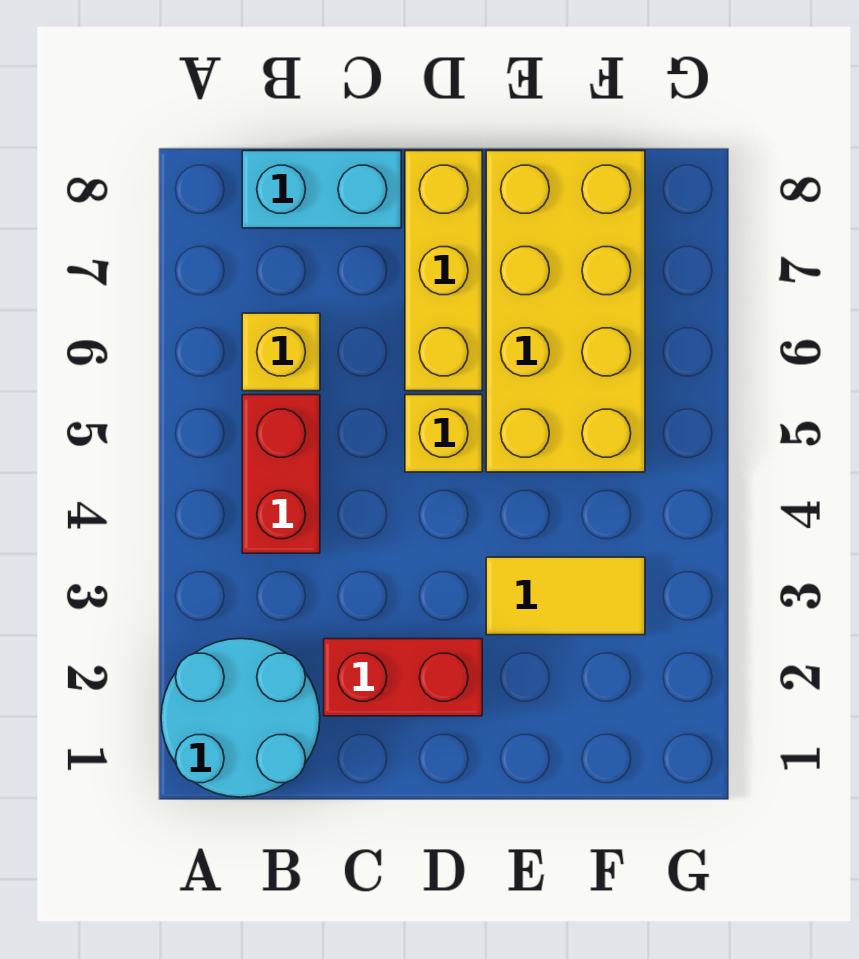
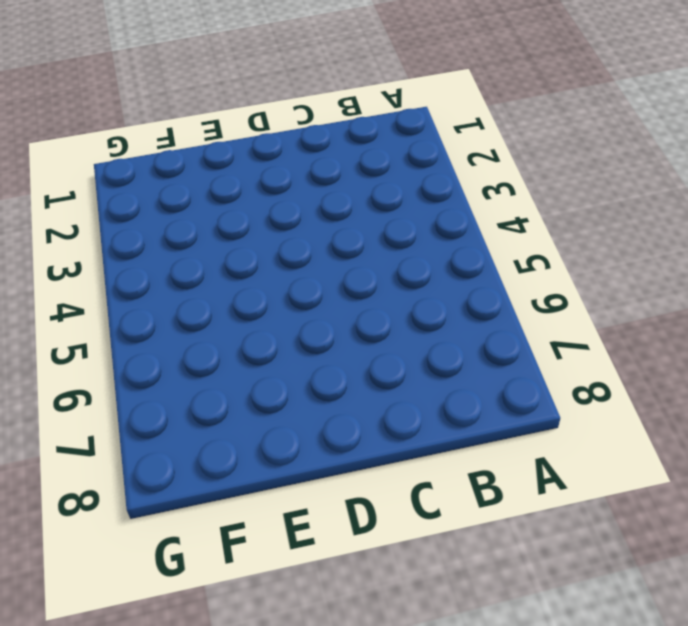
none -> cyan round brick A1:B2 level 1
none -> red brick B4:B5 level 1

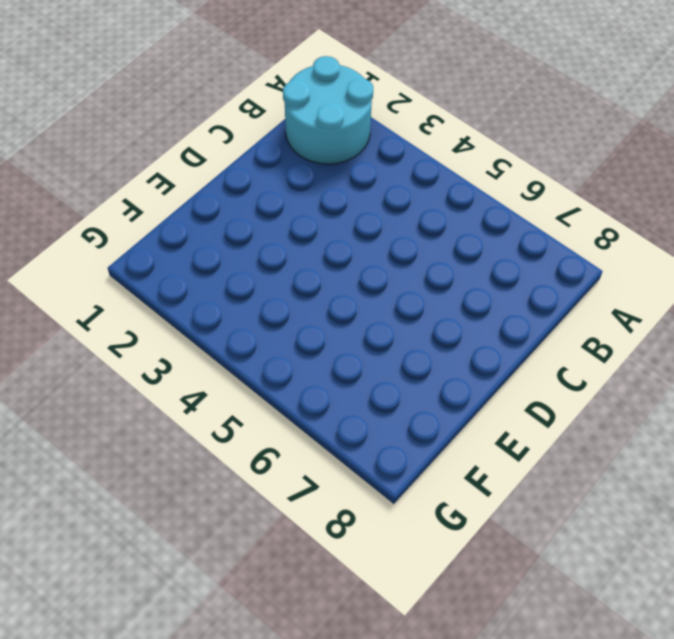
none -> red brick B4:B5 level 1
none -> yellow brick B6 level 1

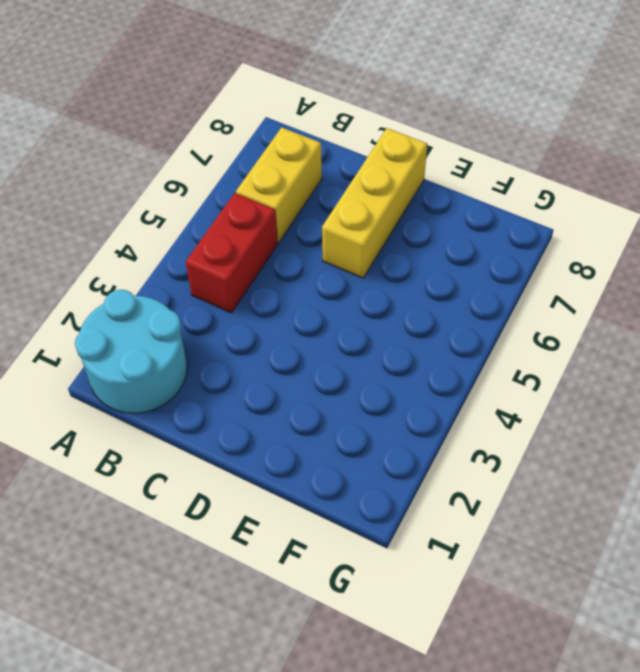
yellow brick B6:B7 level 1 -> yellow brick B6 level 1
none -> cyan brick B8:C8 level 1
none -> red brick C2:D2 level 1

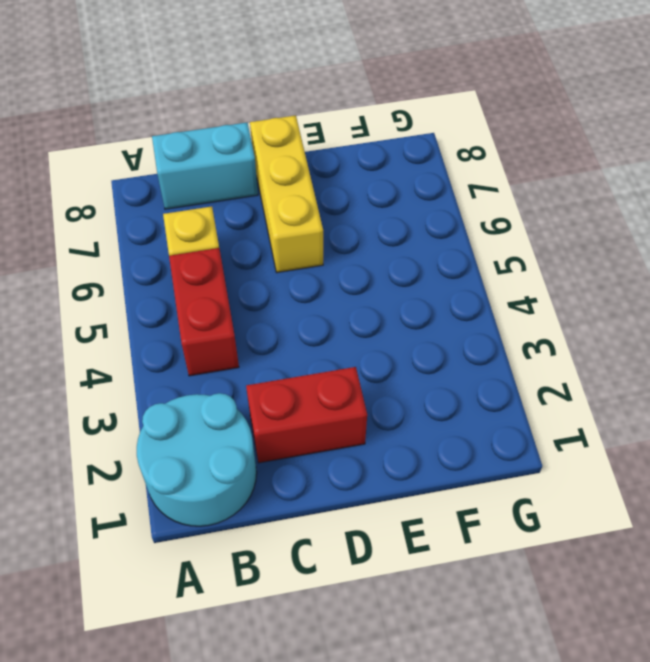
none -> yellow brick D5 level 1
none -> yellow tile E3:F3 level 1

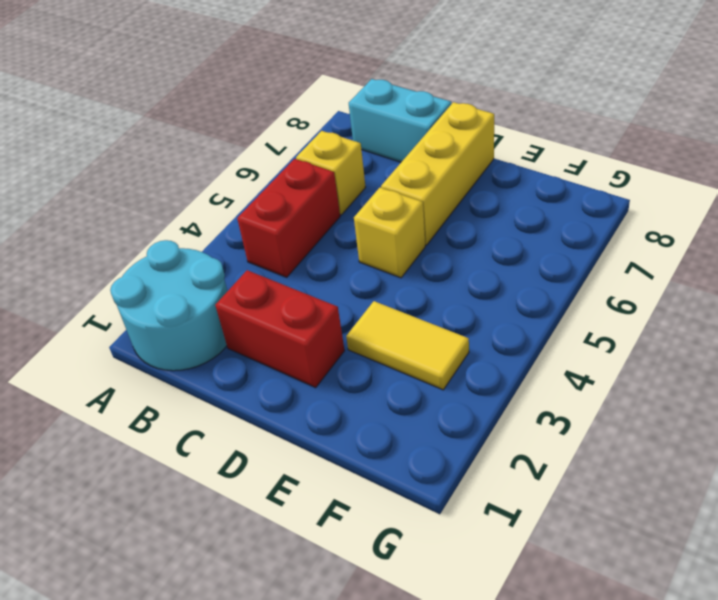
none -> yellow brick E5:F8 level 1

